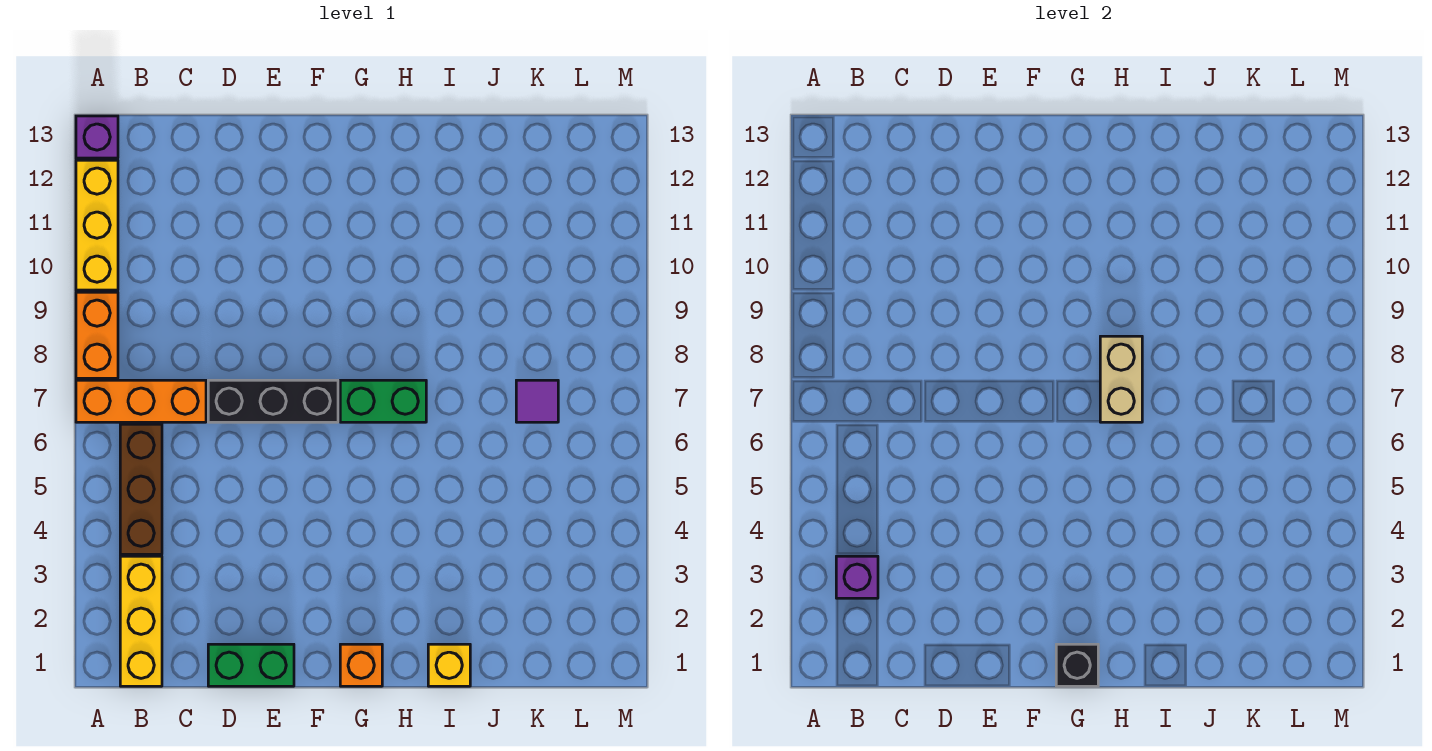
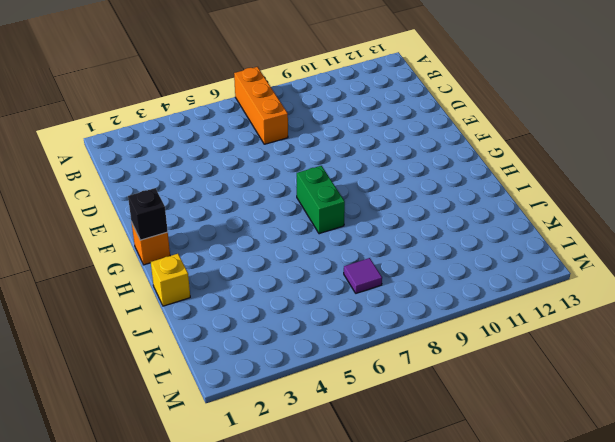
none -> orange brick A8:A9 level 1
none -> yellow brick A10:A12 level 1
none -> purple brick A13 level 1

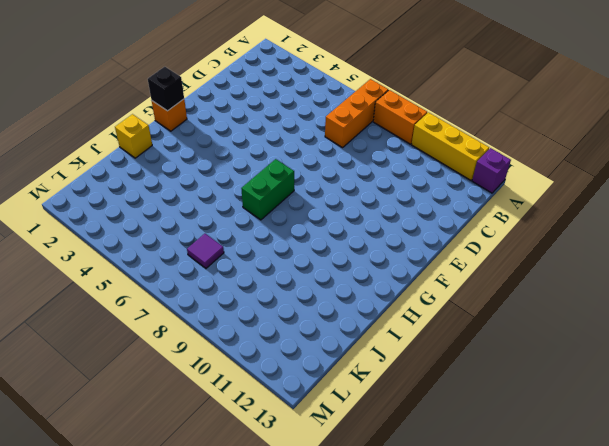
none -> yellow brick B1:B3 level 1
none -> brown brick B4:B6 level 1
none -> green brick D1:E1 level 1

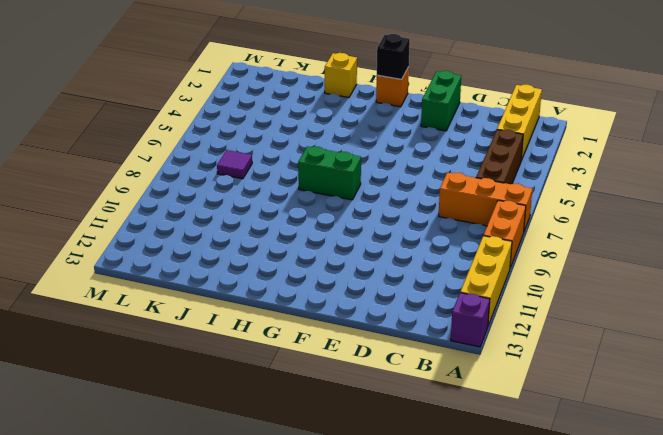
green brick E1:E2 level 1 -> green brick D1:E1 level 1
none -> black brick D7:F7 level 1
none -> purple brick B3 level 2
none -> tan brick H7:H8 level 2

